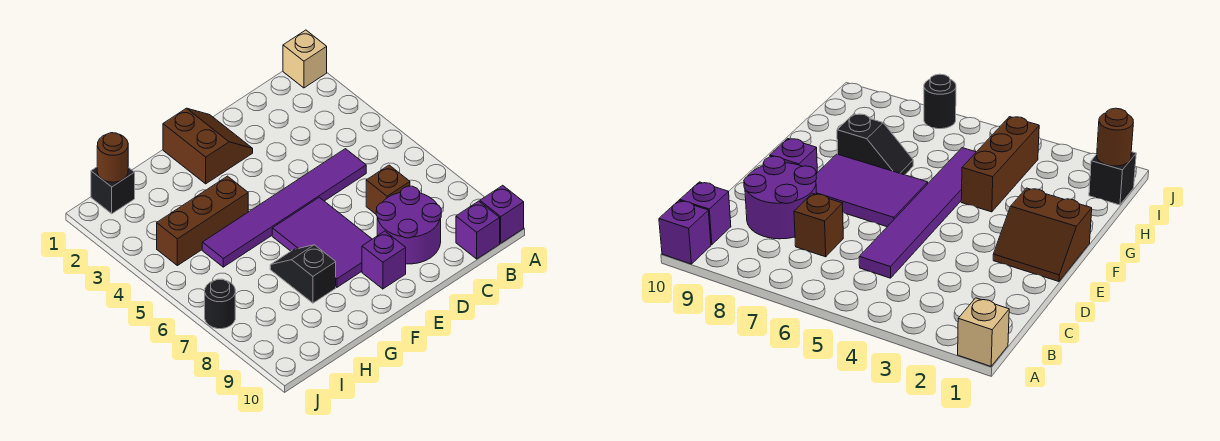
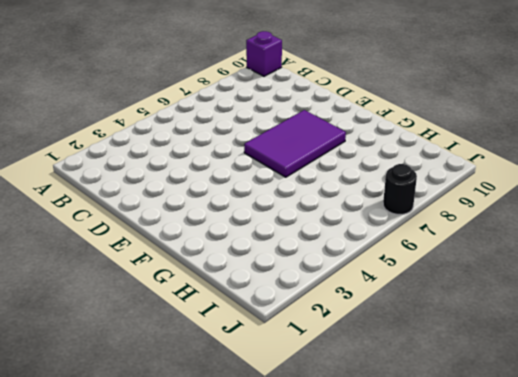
none -> tan brick A1 level 1
none -> purple brick B10 level 1
none -> purple tile C5:H5 level 1

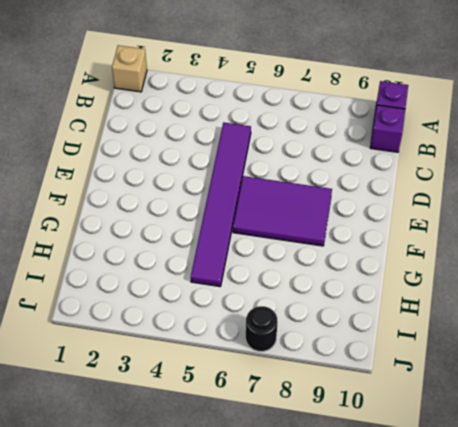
none -> brown brick C7 level 1
none -> purple round brick C8:D9 level 1
none -> brown slope E1:F2 level 1 top F

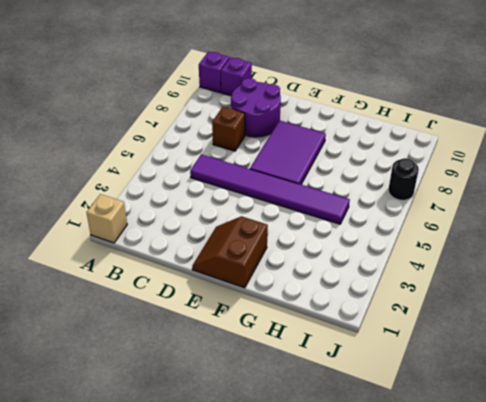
none -> purple brick E9 level 1
none -> brown brick G4:I4 level 1
none -> black slope G7:G8 level 1 top 8

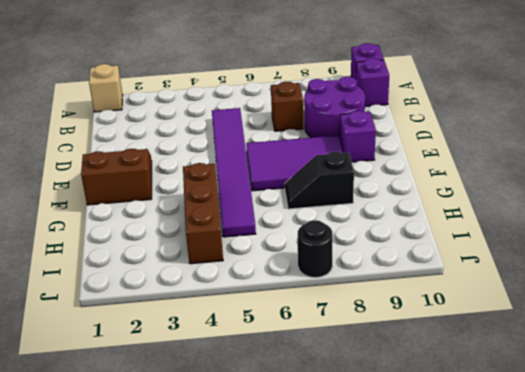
none -> black brick I1 level 1
none -> brown round brick I1 level 2

